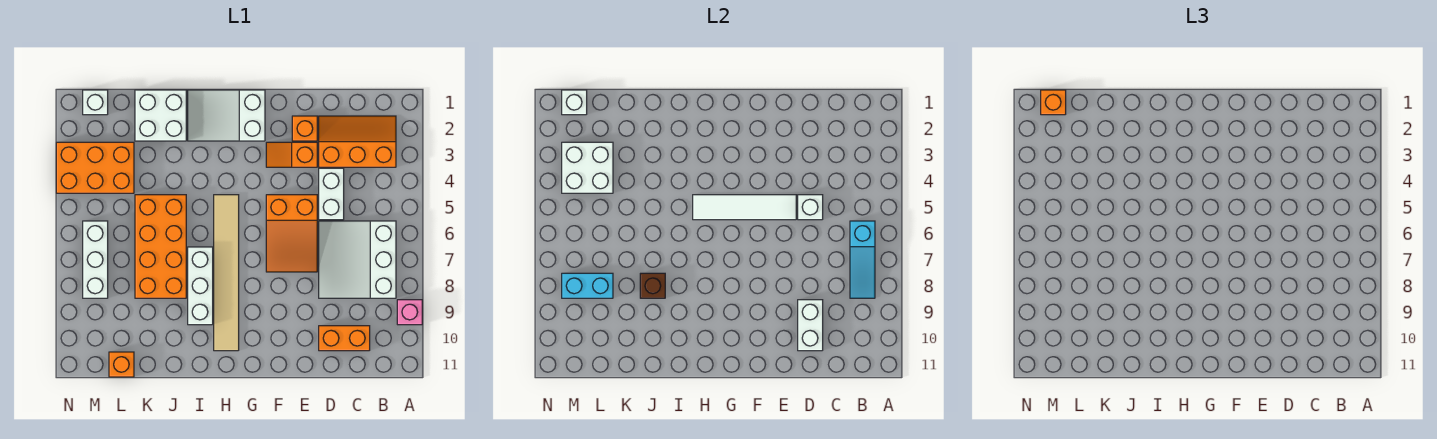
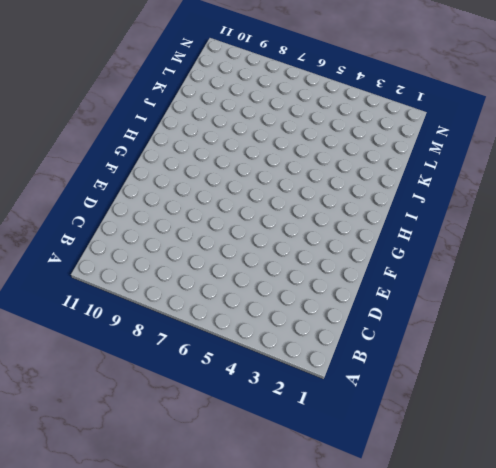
none -> pink brick A9 level 1
none -> orange slope B2:D3 level 1 top 3
none -> white slope B6:D8 level 1 top B

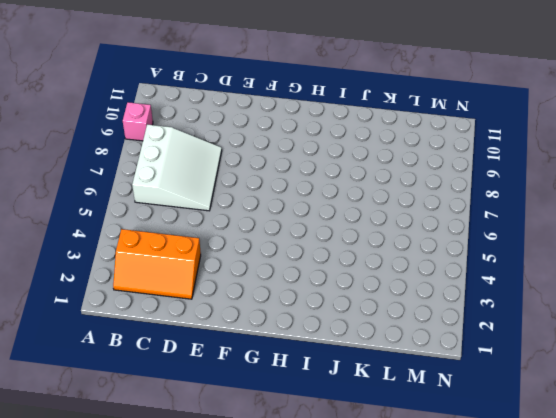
none -> orange brick C10:D10 level 1
none -> white brick D4:D5 level 1
none -> orange brick E2 level 1

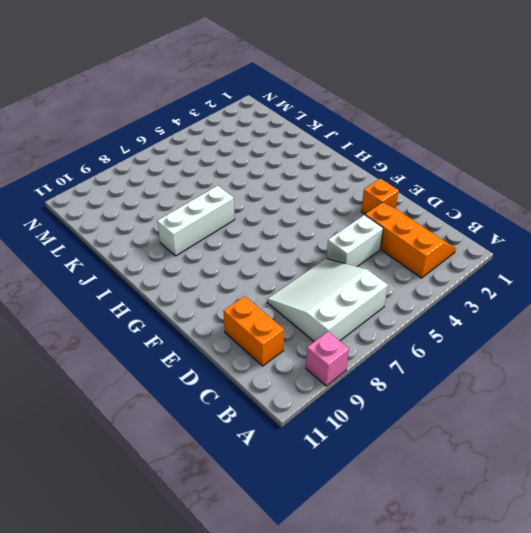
none -> orange slope E3:F3 level 1 top E
none -> orange slope E5:F7 level 1 top 5
none -> white slope G1:I2 level 1 top G

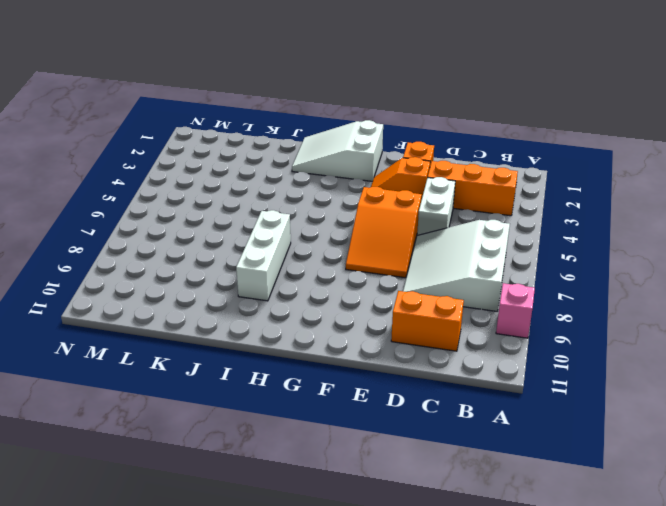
none -> tan tile H5:H10 level 1
none -> white brick J1:K2 level 1
none -> orange brick J5:K8 level 1

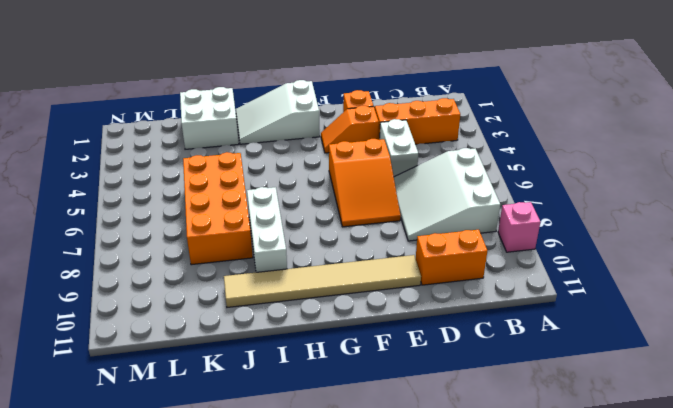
tan tile E10:J10 level 1 -> tan tile H5:H10 level 1
none -> orange brick L3:N4 level 1
none -> orange brick L11 level 1
none -> white brick M1 level 1

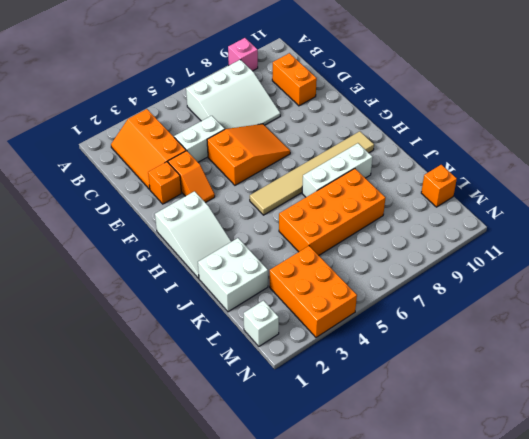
none -> white brick M6:M8 level 1
none -> cyan slope B6:B8 level 2 top 6
none -> white brick D5 level 2

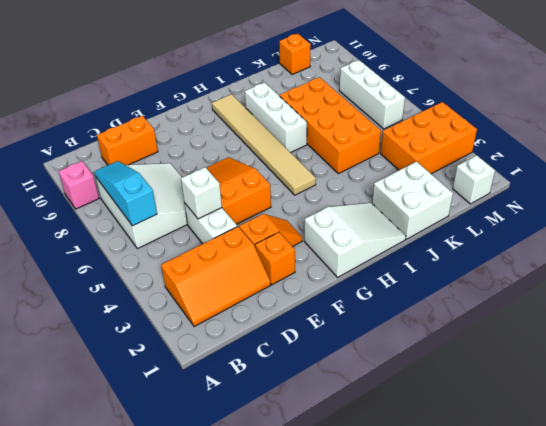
none -> white brick D9:D10 level 2
none -> white tile E5:H5 level 2
none -> brown brick J8 level 2

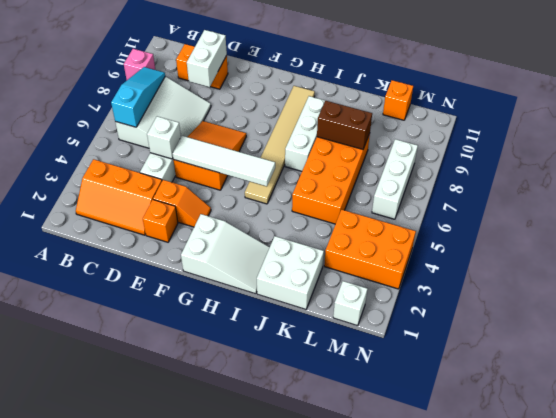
brown brick J8:K8 level 2 -> brown brick J8 level 2
none -> white brick L3:M4 level 2
none -> cyan brick L8:M8 level 2
none -> white brick M1 level 2

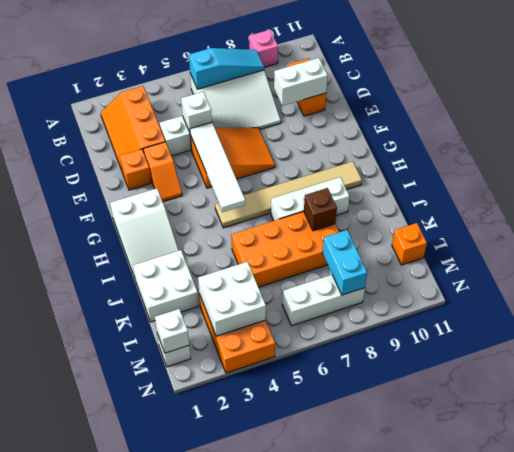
none -> orange brick M1 level 3

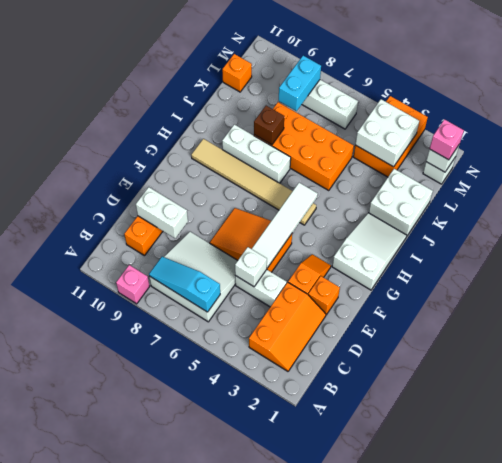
pink brick M1 level 3 -> orange brick M1 level 3

